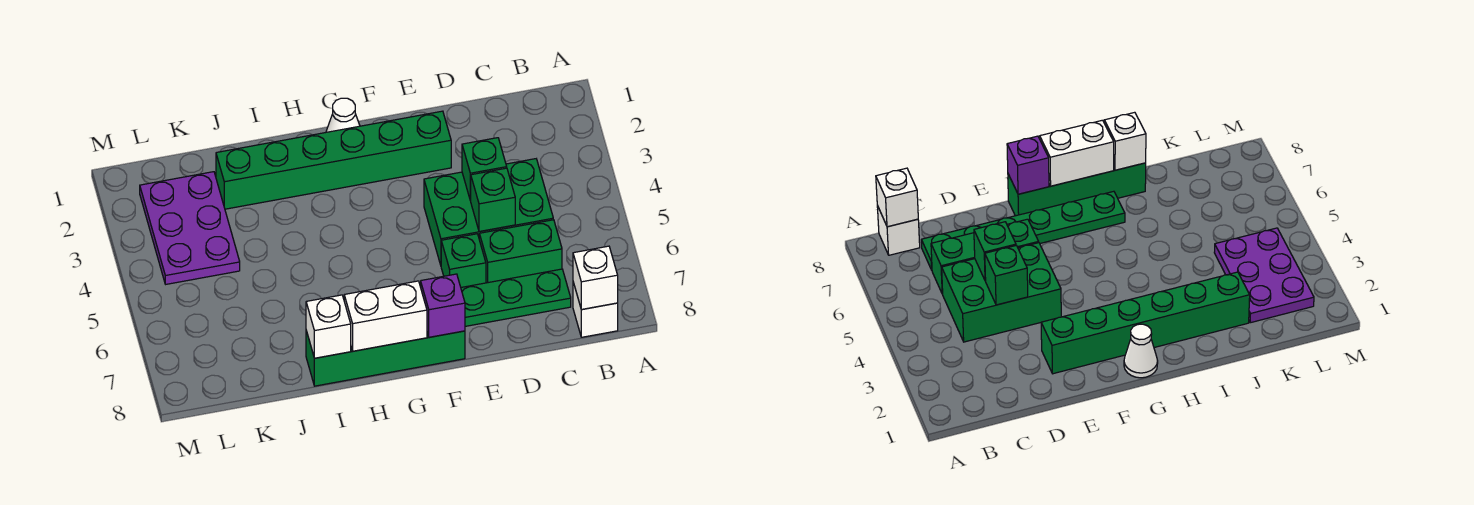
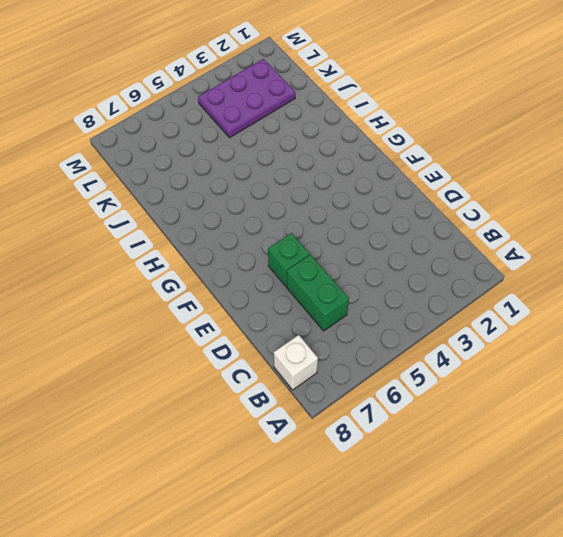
none -> green brick C4:E5 level 1
none -> green plate C7:H7 level 1
none -> green brick E2:J2 level 1

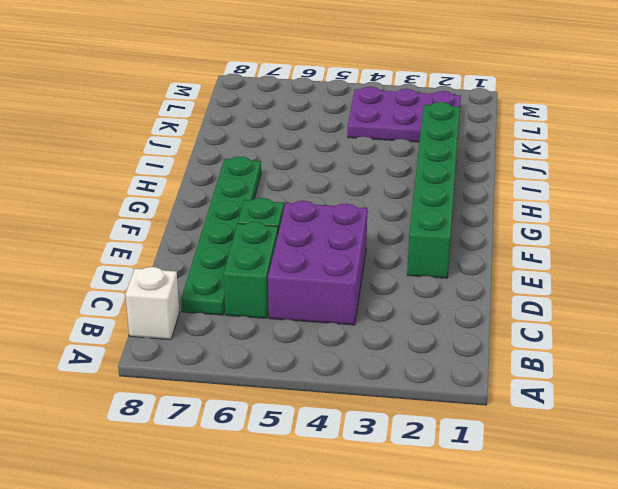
purple brick C4:E5 level 1 -> green brick C4:E5 level 1
none -> green brick F8:I8 level 1
none -> white cone G1 level 1
none -> white brick B8 level 2

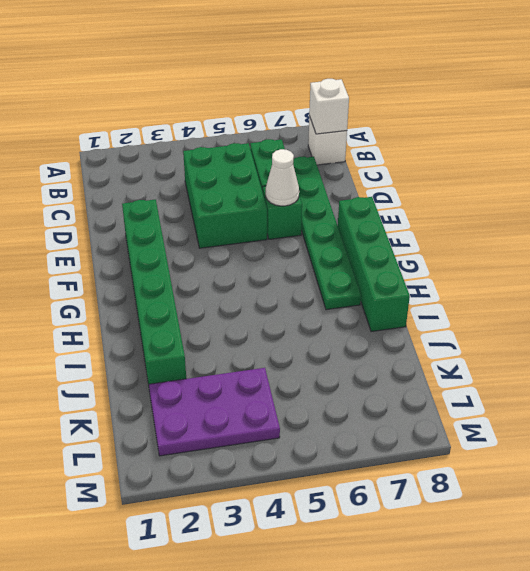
white cone E6 level 2 -> white cone G1 level 1
none -> green brick D4 level 2
none -> green brick D5 level 2
none -> purple brick F8 level 2

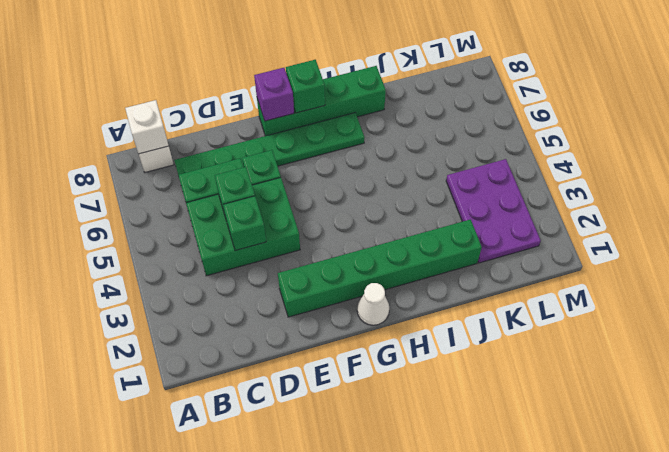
green brick G8 level 2 -> white brick G8:H8 level 2
none -> white brick I8 level 2

